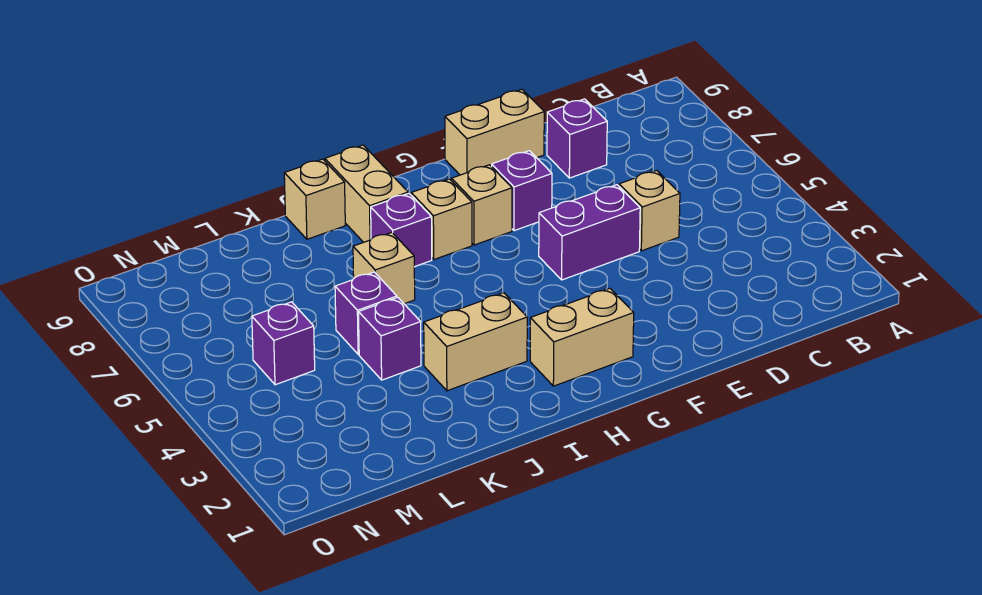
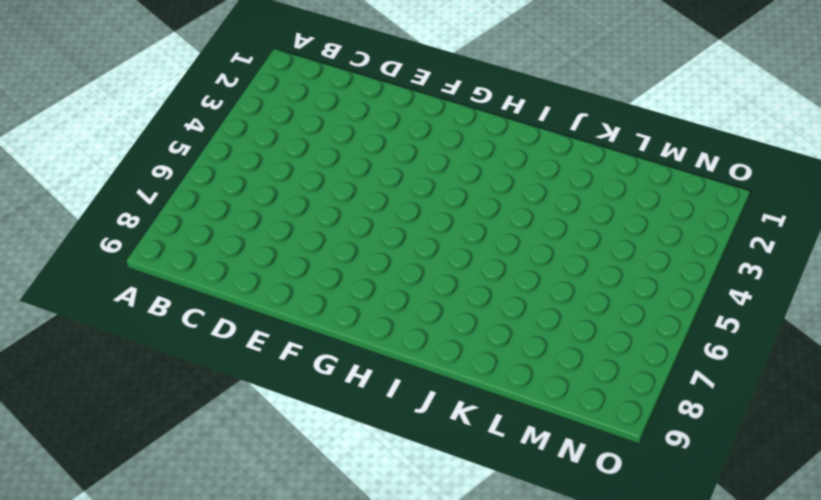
none -> tan brick D5 level 1
none -> purple brick D8 level 1
none -> purple brick E5:F5 level 1

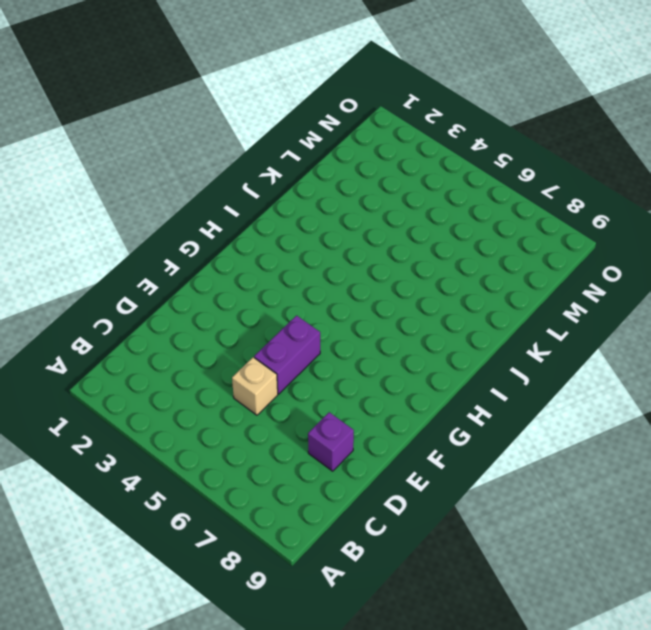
none -> tan brick E9:F9 level 1
none -> purple brick F7 level 1
none -> tan brick G2:H2 level 1

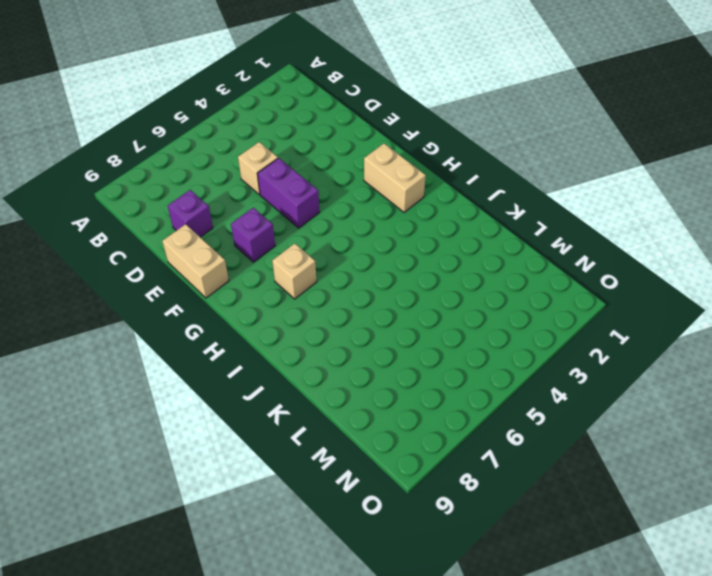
none -> tan brick G7 level 1
none -> tan brick I3:J3 level 1
none -> purple brick I7 level 1

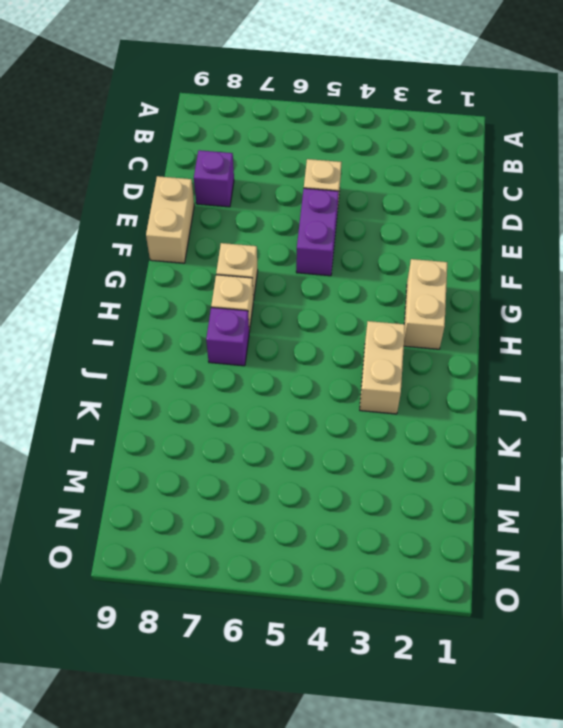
none -> purple brick F7 level 1
none -> tan brick I8:I9 level 1
none -> tan brick J6 level 1

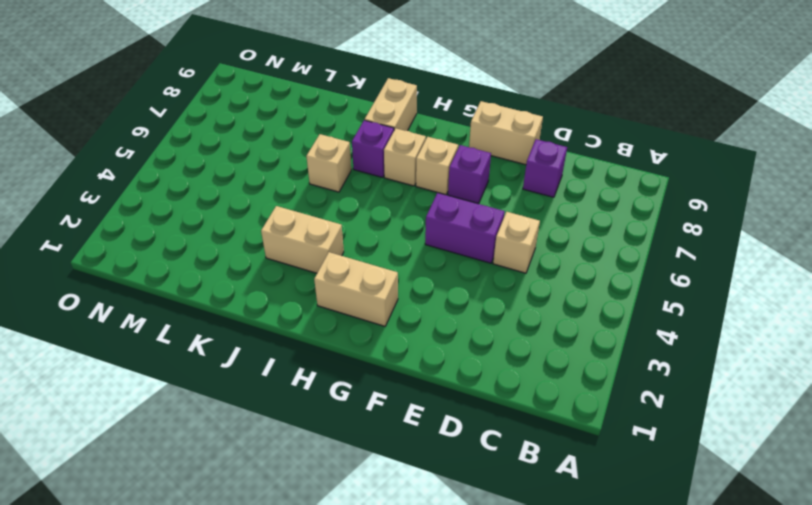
none -> tan brick J9 level 1
none -> purple brick K4 level 1
none -> purple brick K5 level 1

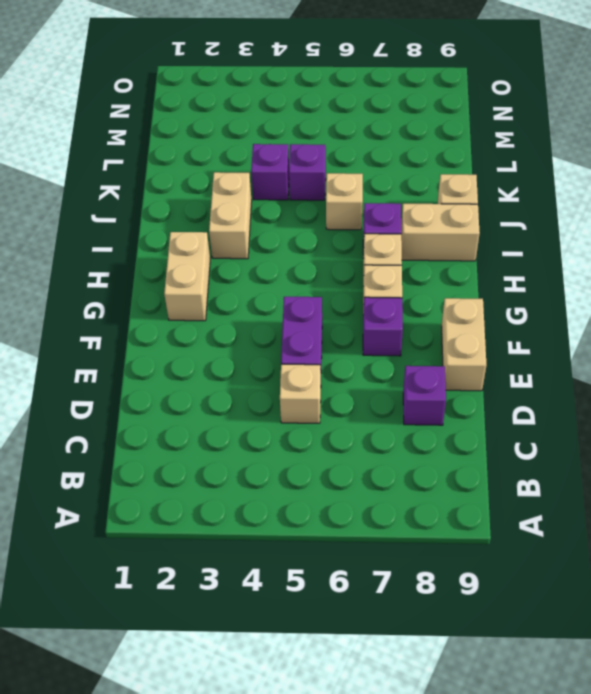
none -> purple brick M5 level 1

